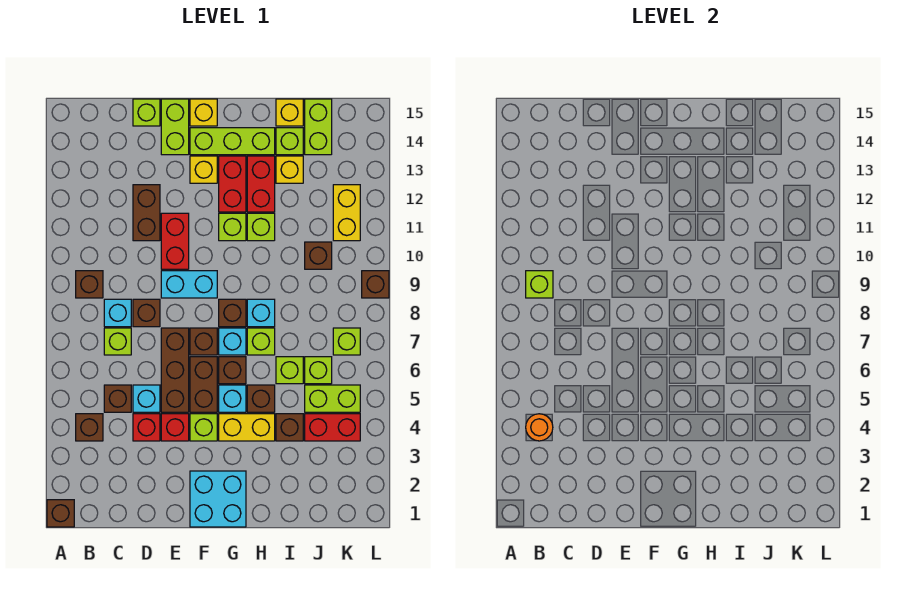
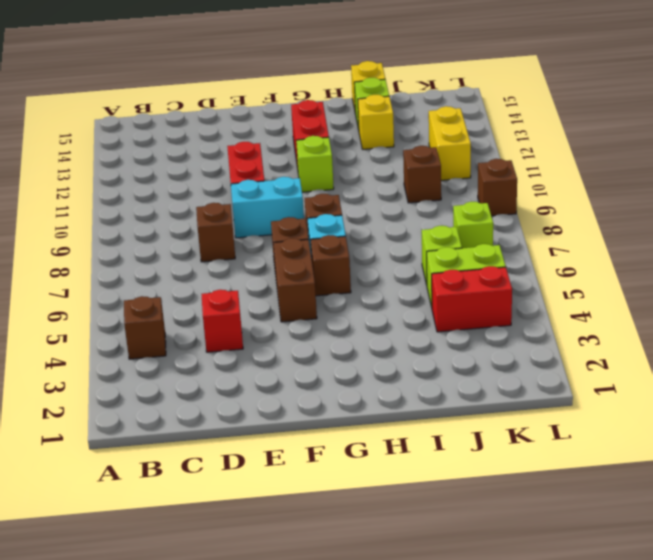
none -> brown brick A1 level 1
none -> brown brick B9 level 1
none -> brown brick C5 level 1
none -> lime brick C7 level 1

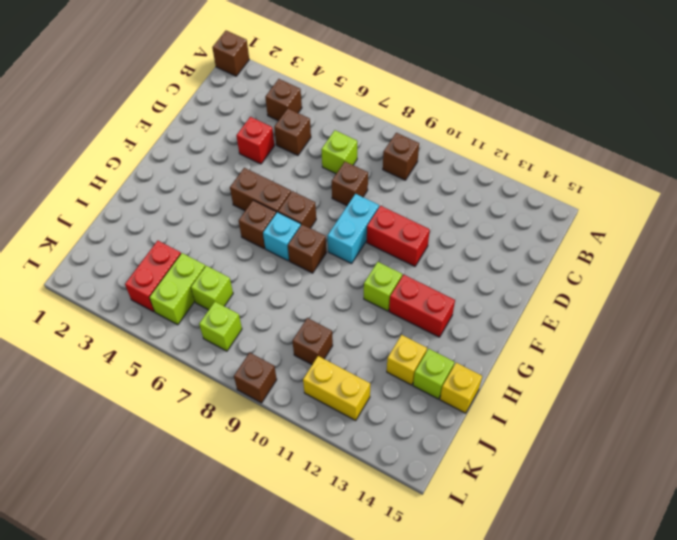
none -> cyan brick C8 level 1
none -> cyan brick D5 level 1
none -> brown brick D11:D12 level 1
none -> lime brick D15 level 1

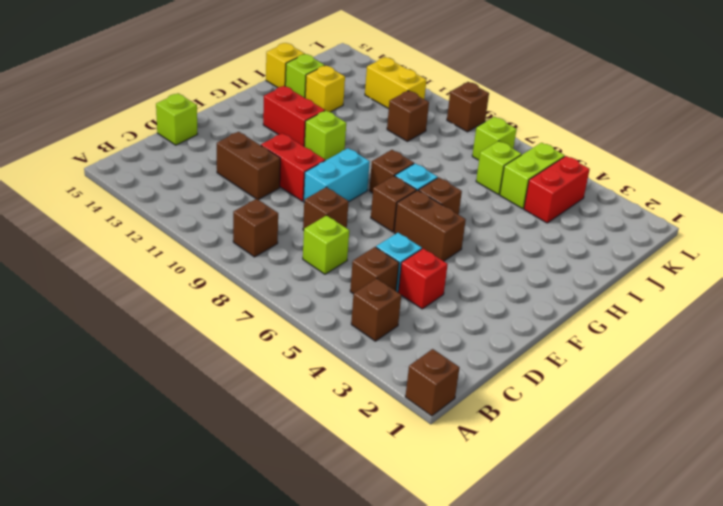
none -> cyan brick C8 level 1
none -> red brick E4 level 1
none -> brown brick E5:E7 level 1
none -> lime brick E14:E15 level 1

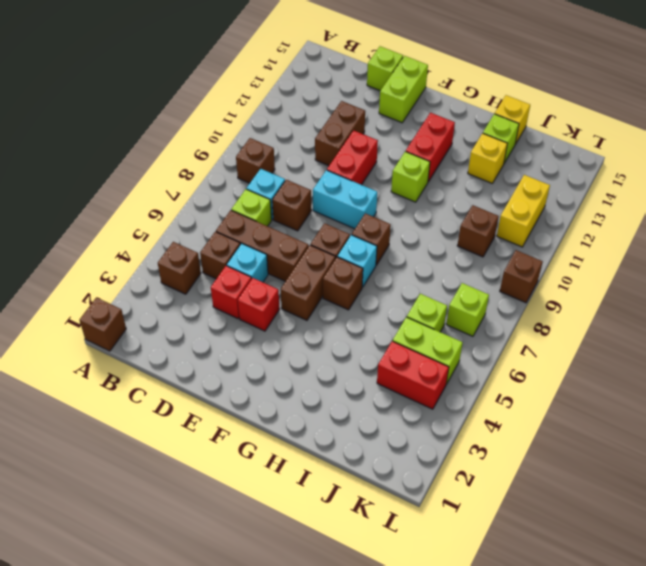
brown brick C6:E6 level 1 -> brown brick E5:E7 level 1
none -> cyan brick F1:G2 level 1
none -> lime brick F4 level 1
none -> yellow brick F13 level 1
none -> lime brick F14:H14 level 1

